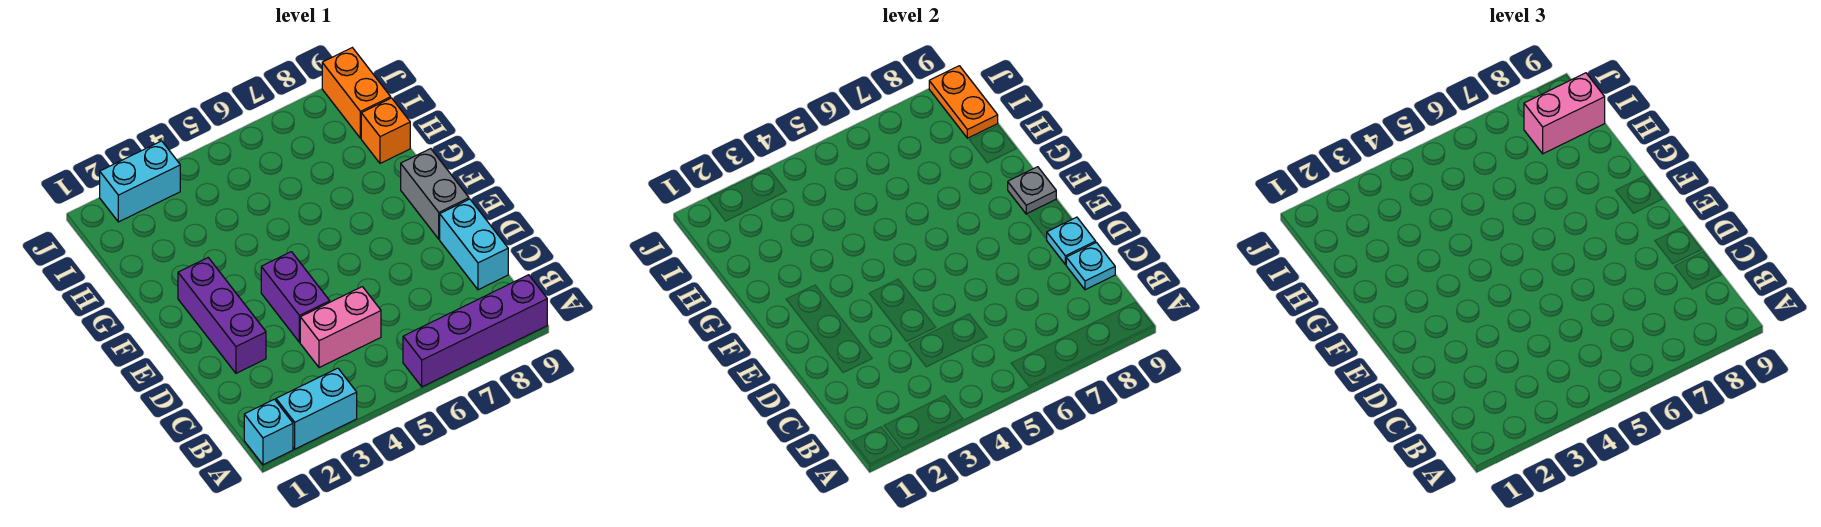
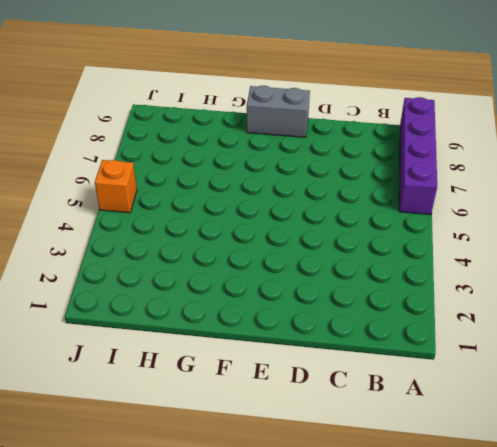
orange brick J5 level 1 -> orange brick H9 level 1
none -> cyan brick A1 level 1
none -> cyan brick A2:A3 level 1
none -> pink brick C4:C5 level 1

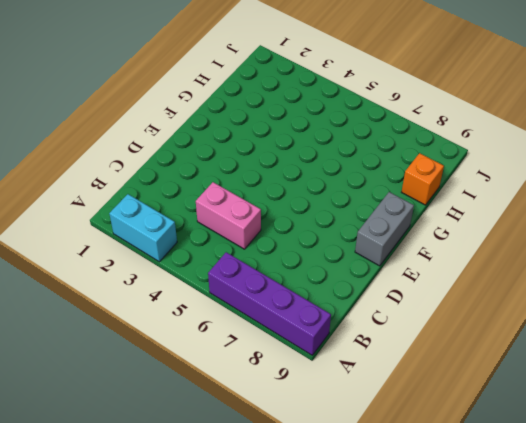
none -> cyan brick A1 level 1
none -> cyan brick C9:D9 level 1
none -> purple brick D2:F2 level 1

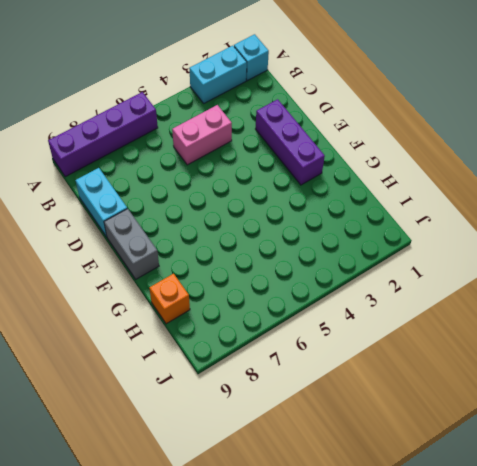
none -> purple brick D4:E4 level 1
none -> orange brick I9:J9 level 1
none -> cyan brick J2:J3 level 1

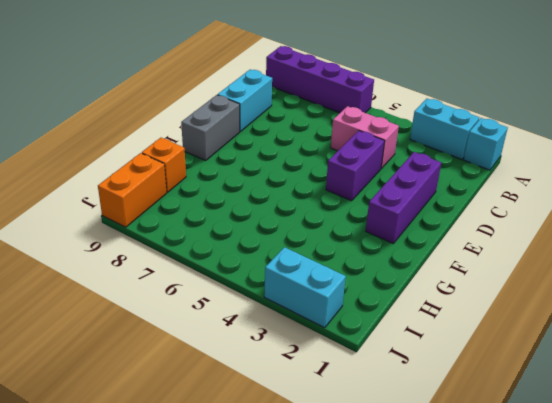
none -> cyan plate C9 level 2
none -> cyan plate D9 level 2
none -> grey plate F9 level 2

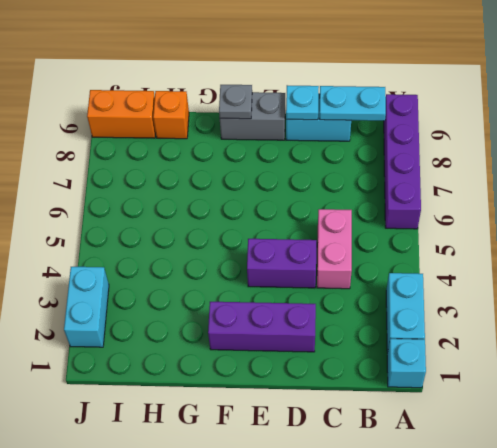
cyan plate B9:C9 level 2 -> cyan plate C9 level 2
none -> orange plate I9:J9 level 2
none -> pink brick I8:I9 level 3

